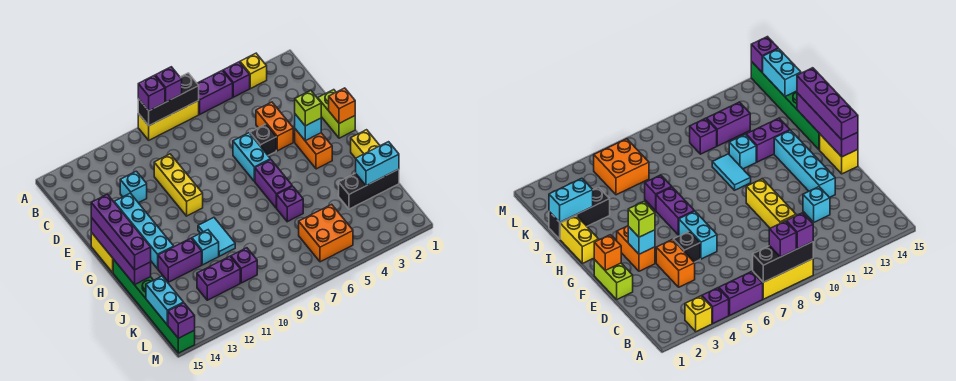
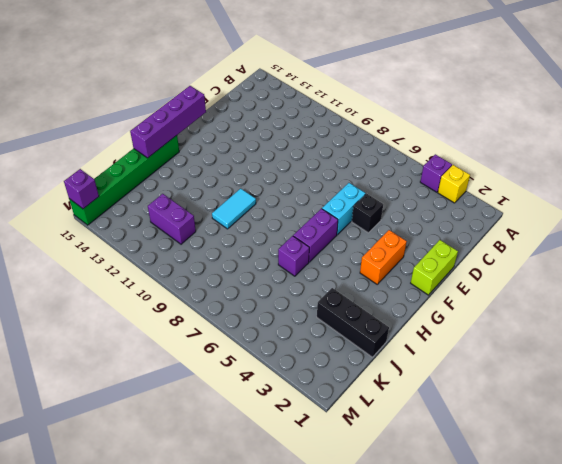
none -> purple brick A5:A6 level 1
none -> yellow brick A7:A9 level 1
none -> orange brick D4:E4 level 1
none -> yellow brick D10:F10 level 1

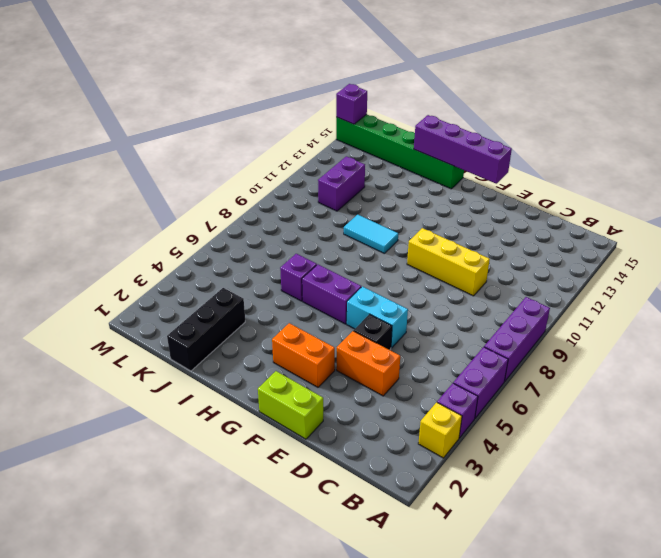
purple brick A7:A9 level 1 -> yellow brick A7:A9 level 1
none -> cyan brick D12 level 1
none -> cyan brick E13:H13 level 1
none -> yellow brick F15:G15 level 1
none -> yellow brick H1:I1 level 1

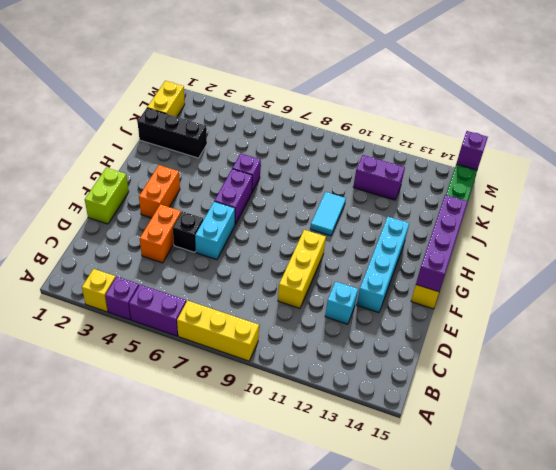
yellow brick K1:L1 level 1 -> yellow brick H1:I1 level 1
none -> cyan brick I11 level 1
none -> purple brick I12:I13 level 1
none -> orange brick K5:L6 level 1
none -> purple brick K10 level 1

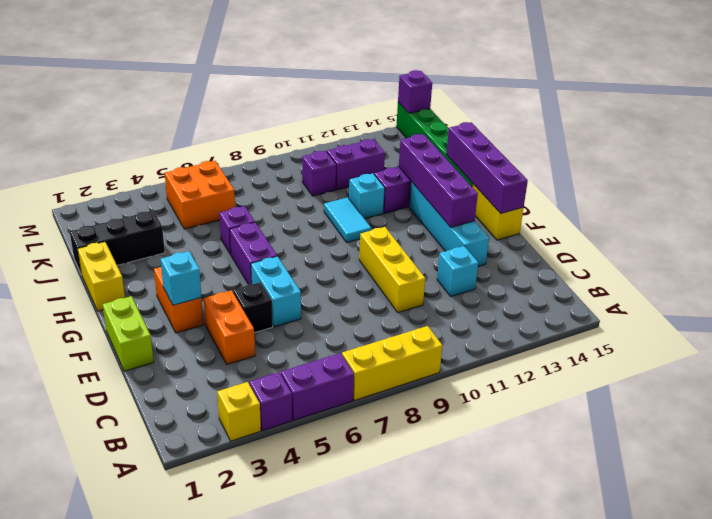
purple brick F13:I13 level 2 -> purple brick F15:I15 level 3
none -> black brick A7:A9 level 2
none -> orange brick F1 level 2
none -> cyan brick J1:J2 level 2
none -> cyan brick K15:L15 level 2

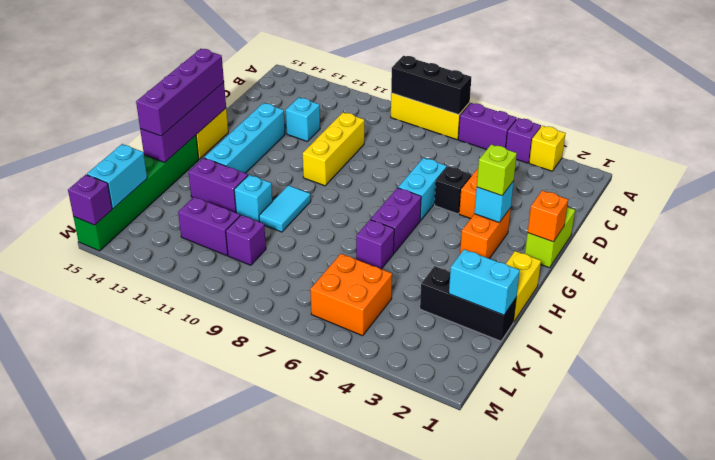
none -> purple brick A8 level 3
none -> purple brick A9 level 3

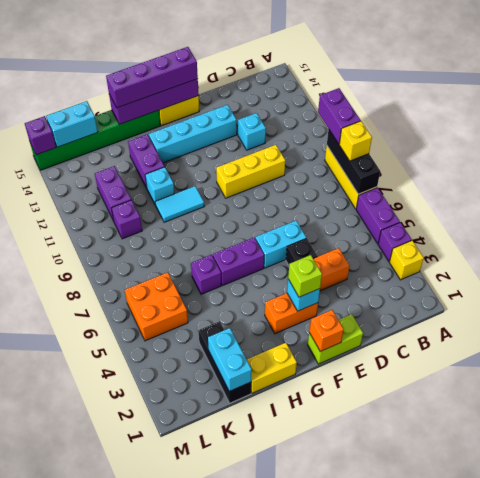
yellow brick A8 level 3 -> purple brick A8 level 3
purple brick A9:A10 level 3 -> purple brick A9 level 3

